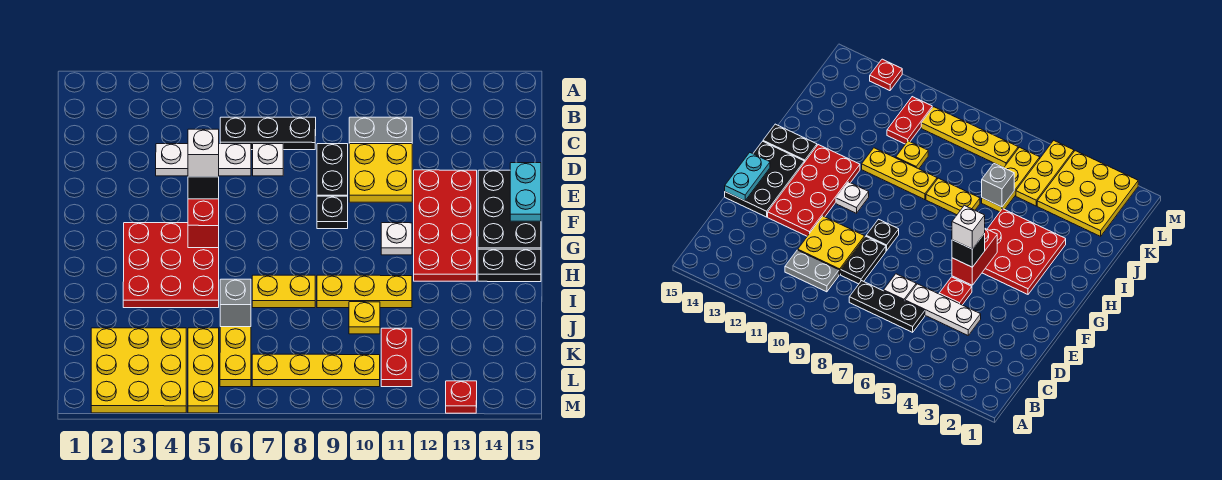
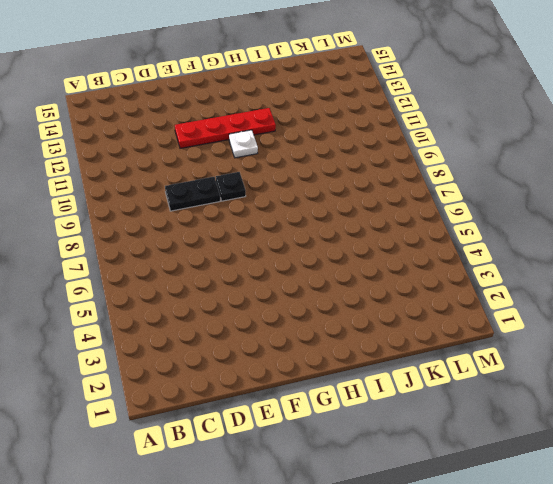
red plate E12:H12 level 1 -> red plate E12:H13 level 1
none -> black plate C6:C8 level 1
none -> grey plate C10:C11 level 1
none -> white plate D4:D6 level 1

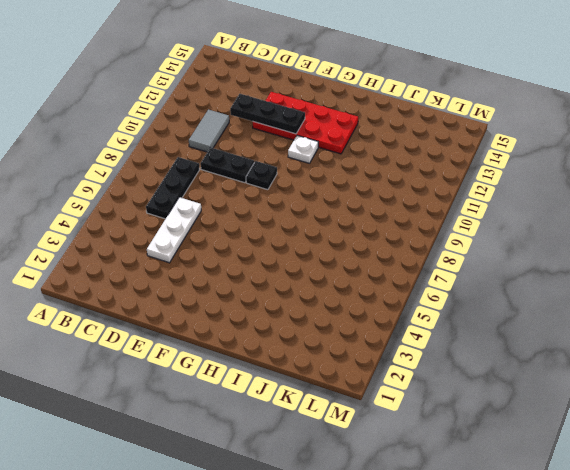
grey tile C10:C11 level 1 -> grey plate C10:C11 level 1
black plate D12:F12 level 2 -> none
none -> white plate D7 level 1
none -> yellow plate D10:E11 level 1
none -> red plate E5 level 1

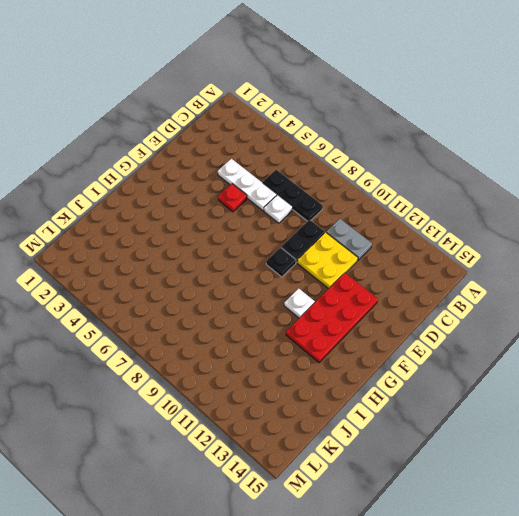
none -> black plate E14:G15 level 1
none -> red plate G3:I5 level 1
none -> black plate H14:H15 level 1

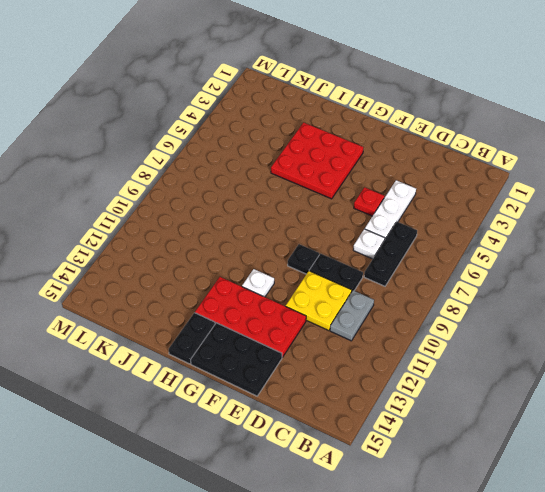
none -> yellow plate I7:I8 level 1
none -> yellow plate I9:I11 level 1
none -> yellow plate J6:L6 level 1

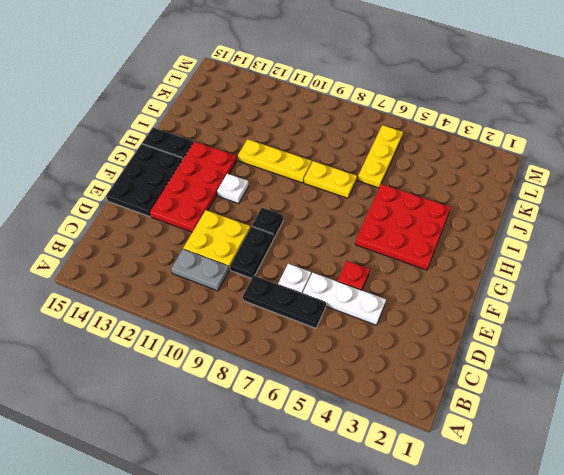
none -> yellow plate J10 level 1
none -> yellow plate K2:M4 level 1
none -> yellow plate K5:M5 level 1

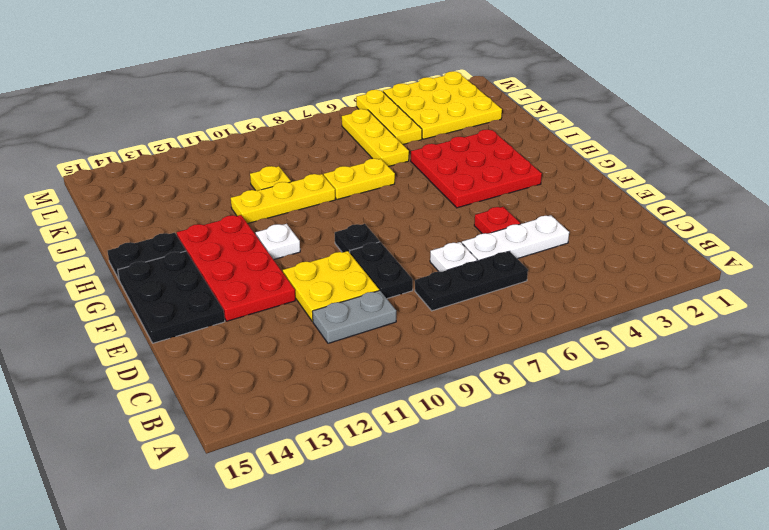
none -> red plate K11:L11 level 1
none -> yellow plate L7:L10 level 1
none -> red plate M13 level 1

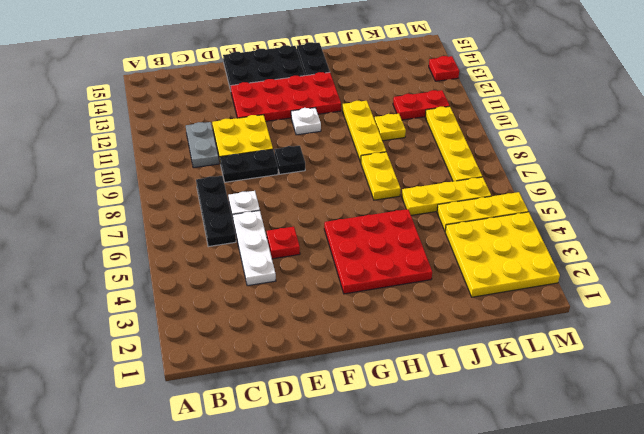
none -> cyan plate E15:F15 level 2
none -> red brick F5:G5 level 2
none -> grey brick J6 level 2

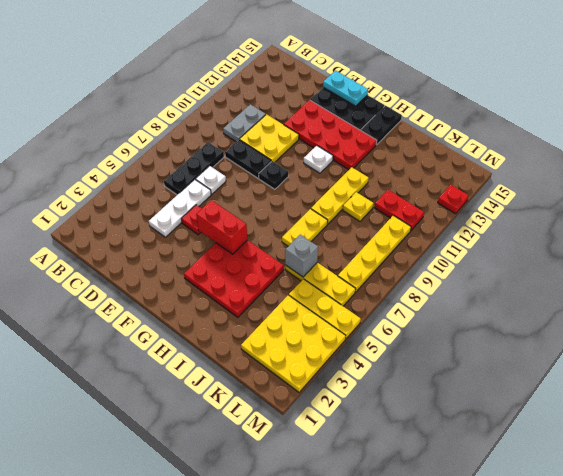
none -> black brick F5 level 3
none -> white brick F5 level 4

